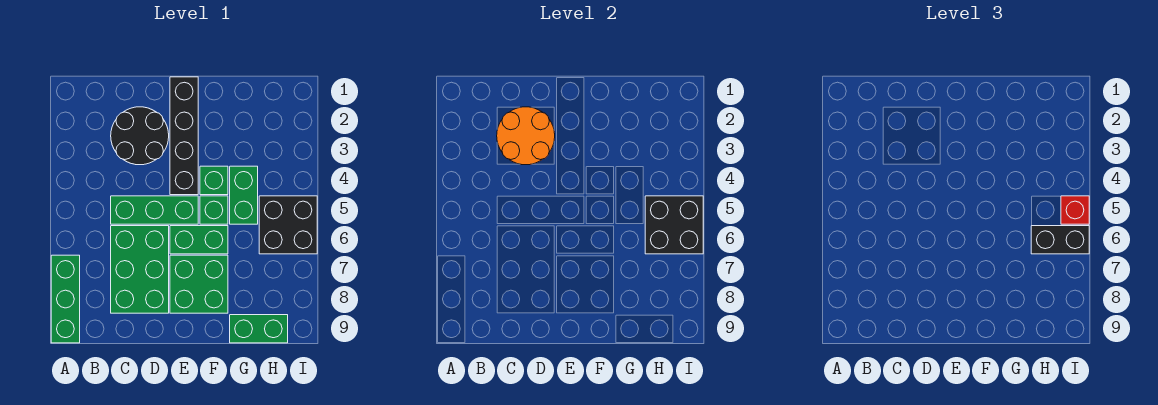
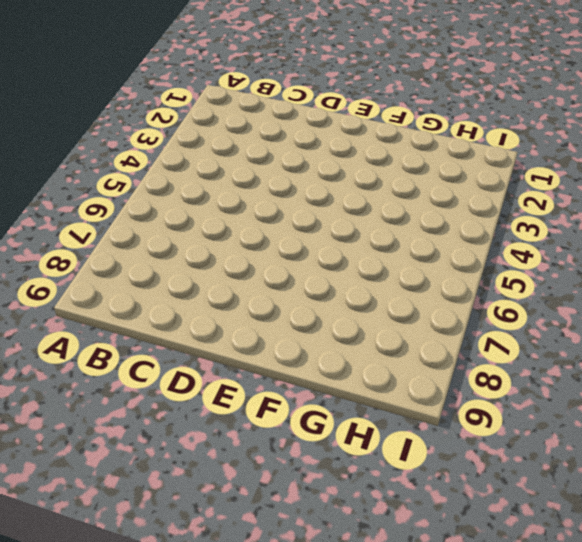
none -> green brick A7:A9 level 1
none -> black round brick C2:D3 level 1
none -> green brick C5:E5 level 1

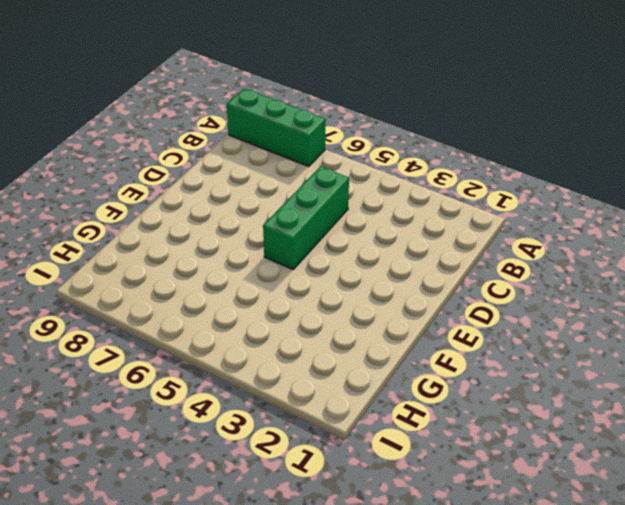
none -> black round brick C2:D3 level 1
none -> green brick C6:D8 level 1
none -> black brick E1:E4 level 1

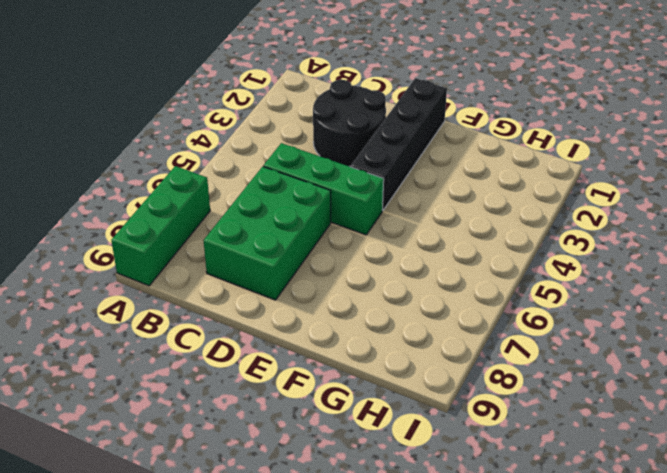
none -> green brick E6:F6 level 1
none -> green brick E7:F8 level 1
none -> green brick F4 level 1

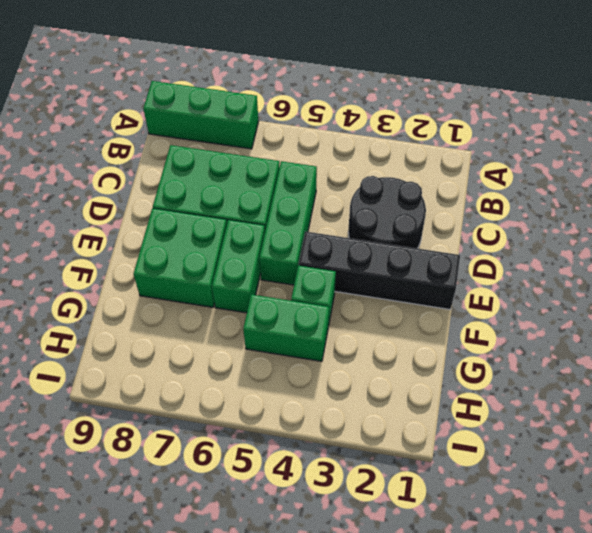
none -> green brick F5 level 1
none -> green brick G9:H9 level 1
none -> black brick H5:I6 level 1

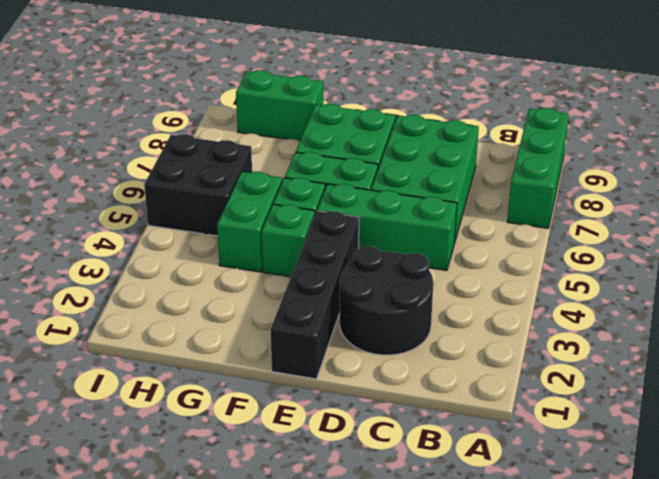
none -> orange round brick C2:D3 level 2
none -> black brick H5:I6 level 2
none -> black brick H6:I6 level 3

